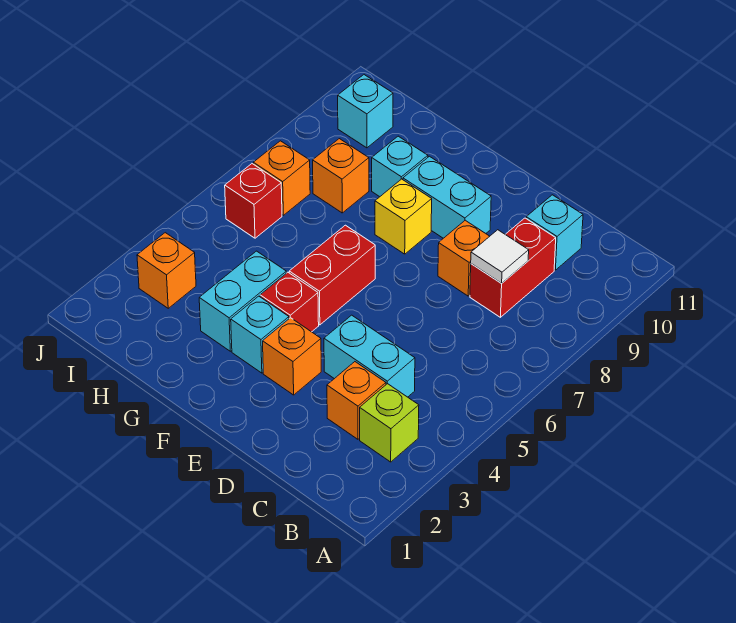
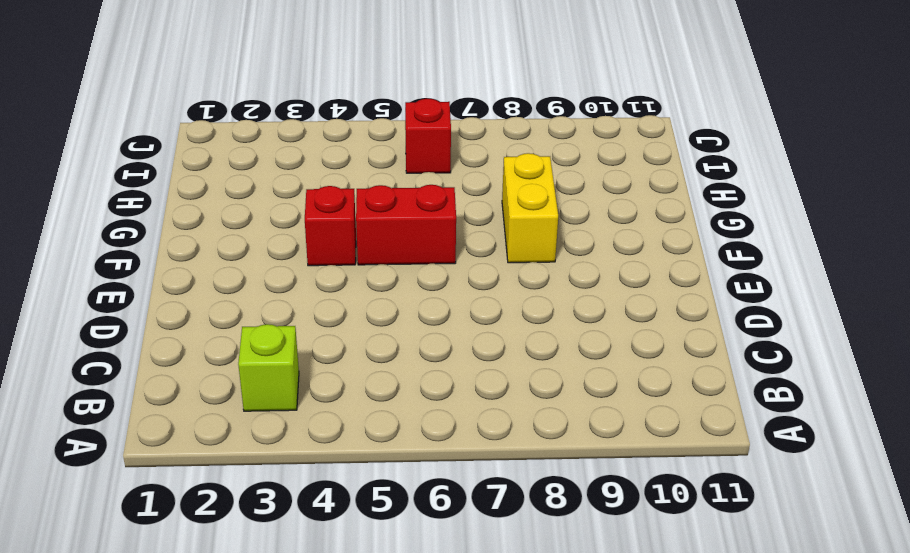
yellow brick F8:G8 level 1 -> yellow brick F8 level 1
none -> orange brick C3 level 1
none -> cyan brick C4:D4 level 1
none -> red brick C8:C9 level 1

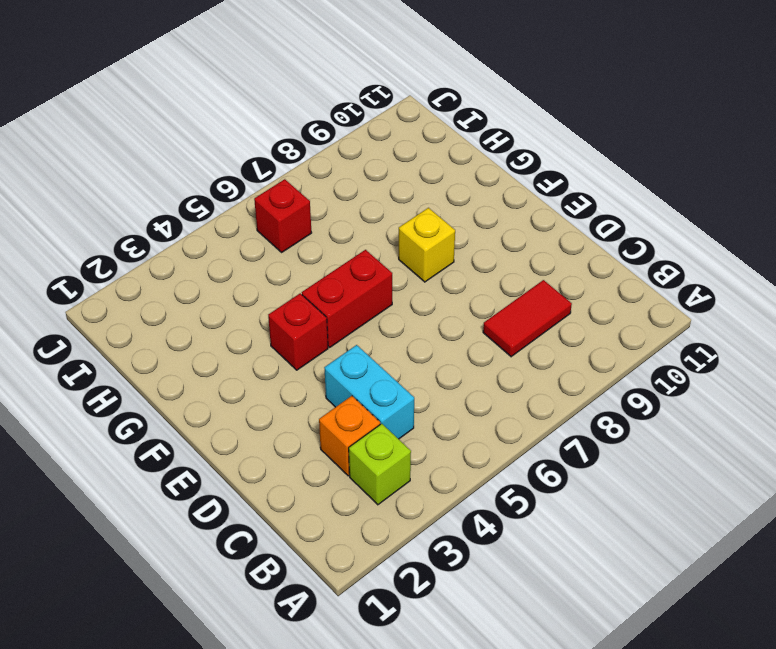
red tile C8:C9 level 1 -> red brick C8:C9 level 1
none -> cyan brick C10 level 1
none -> orange brick D8 level 1
none -> orange brick E3 level 1

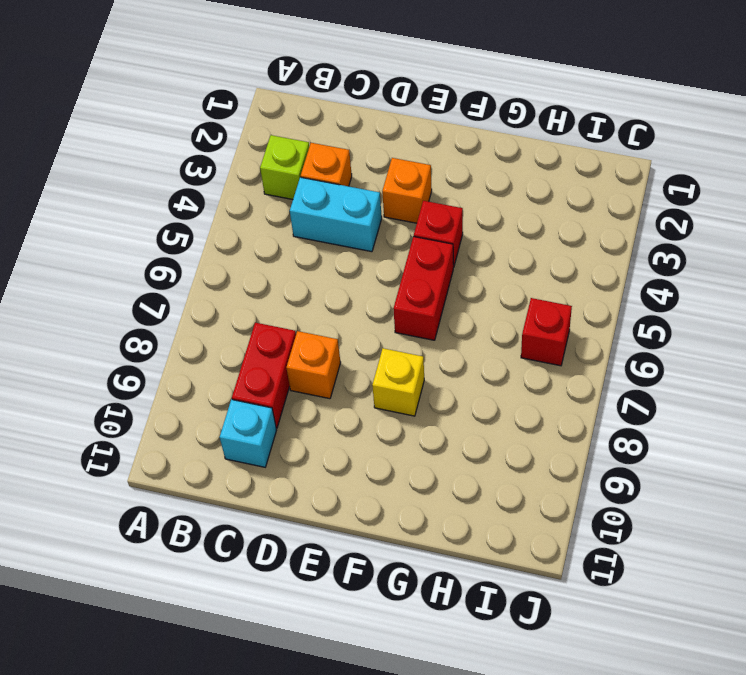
none -> cyan brick E9:F9 level 1
none -> cyan brick F3 level 1
none -> cyan brick G3:G4 level 1

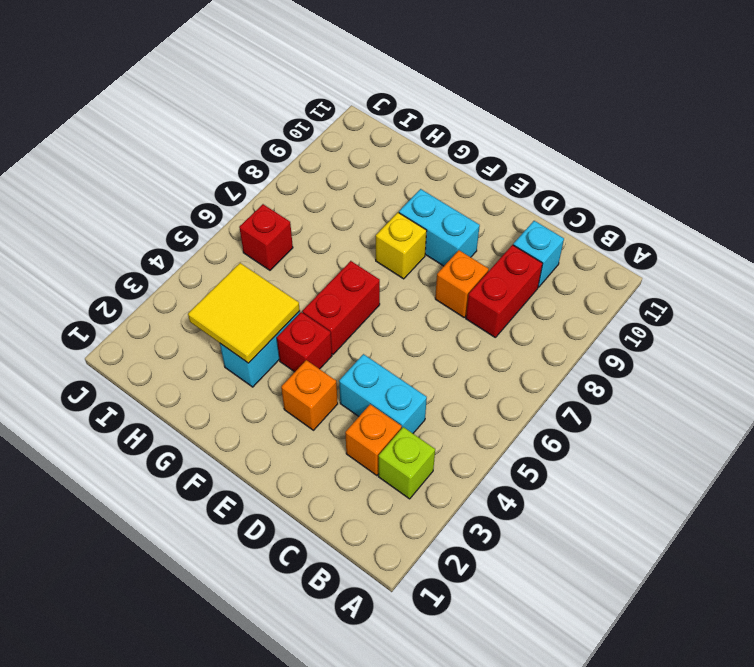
yellow tile G3:H4 level 2 -> none
none -> cyan brick F3 level 1
none -> cyan brick G9 level 1
none -> orange brick H8 level 1

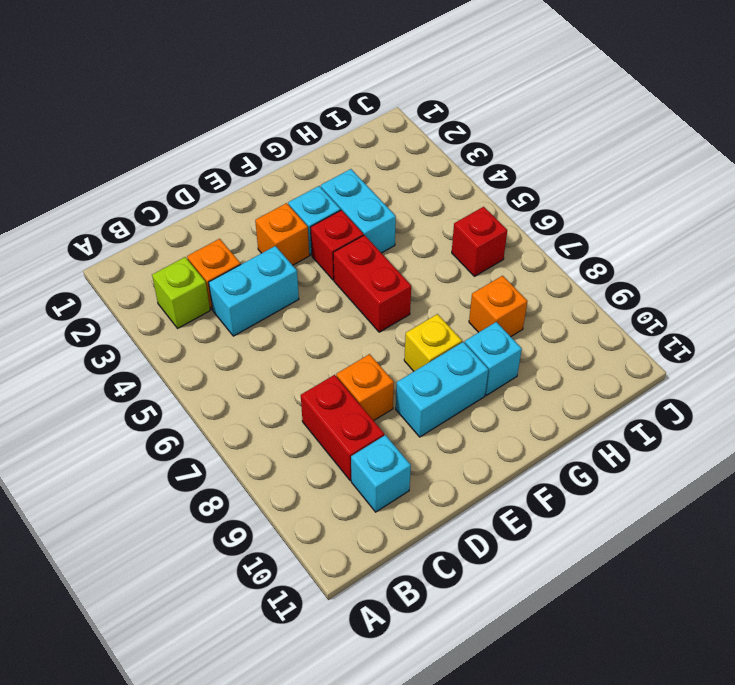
none -> orange brick I3 level 1
none -> orange brick I7 level 1
none -> cyan brick I10 level 1

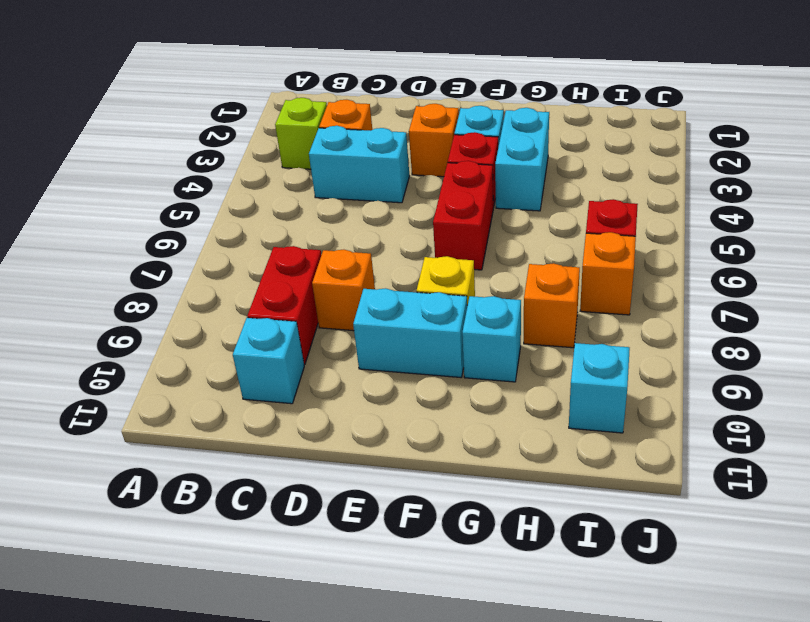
none -> orange brick I3 level 1
none -> white tile C8 level 2

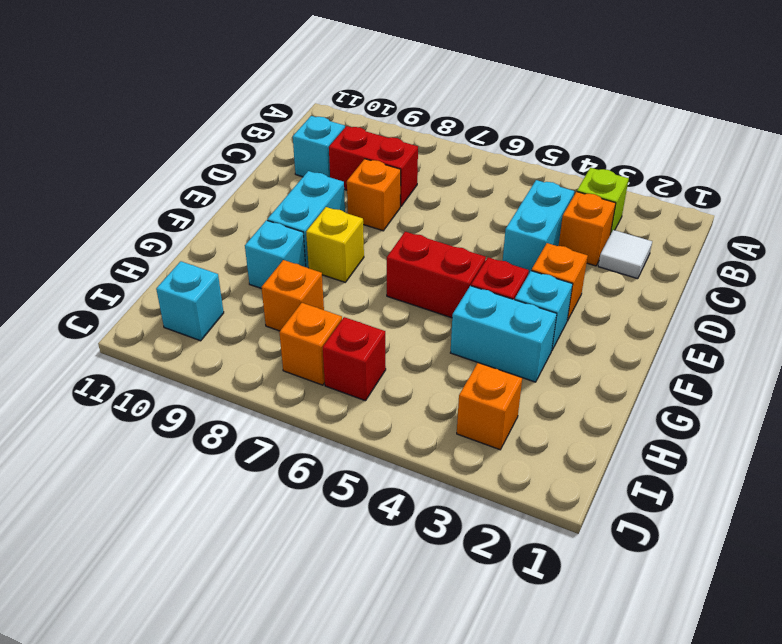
white tile C2 level 1 -> white tile C8 level 2

